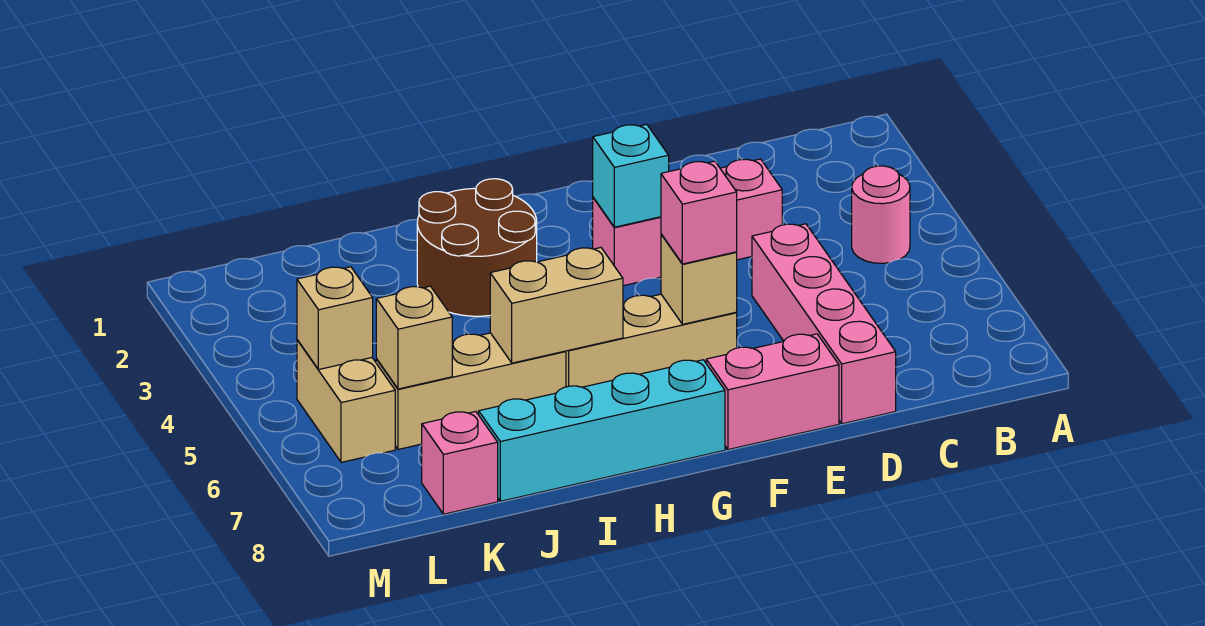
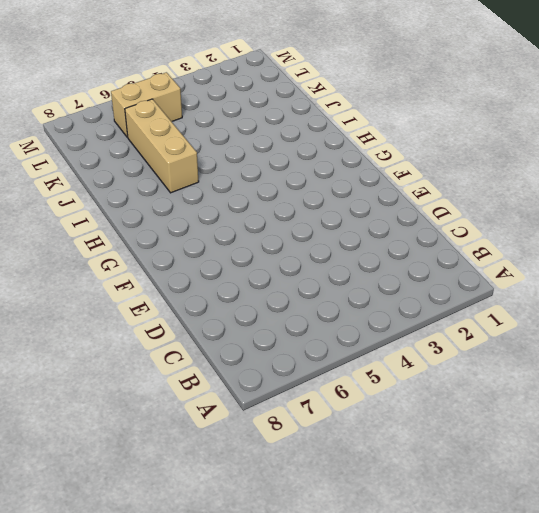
none -> pink round brick B4 level 1
none -> pink brick D3:F3 level 1
none -> pink brick D5:D8 level 1

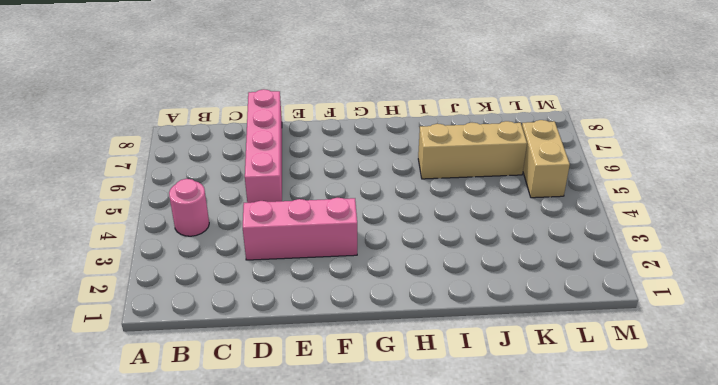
none -> pink brick E8:F8 level 1
none -> tan brick F6:H6 level 1
none -> cyan brick G8:J8 level 1

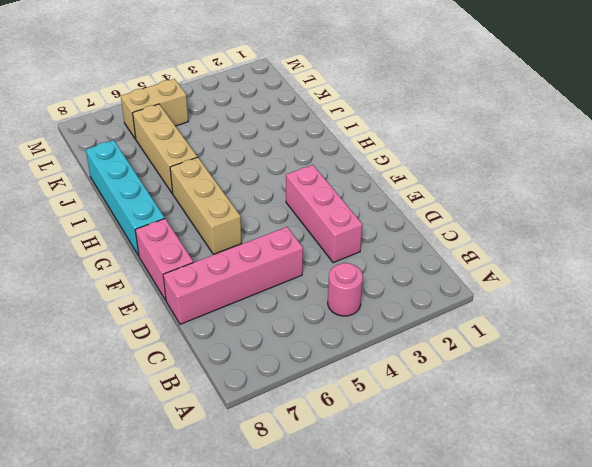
none -> brown round brick H2:I3 level 1
none -> pink brick K8 level 1
none -> cyan brick F3 level 2

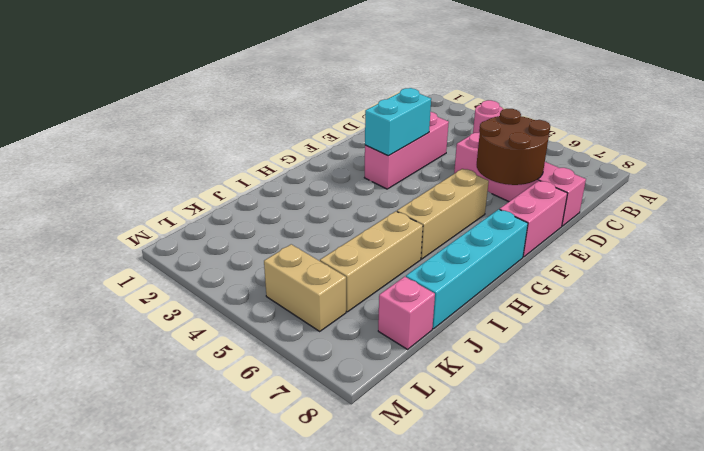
brown round brick D6:E7 level 2 -> brown round brick H2:I3 level 1
cyan brick E3:F3 level 2 -> cyan brick F3 level 2
none -> tan brick F6 level 2
none -> tan brick H6:I6 level 2
none -> tan brick K6 level 2

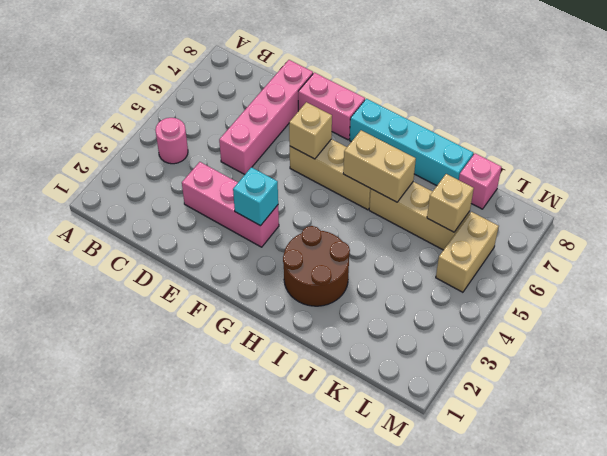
none -> tan brick L5 level 2
none -> pink brick F6 level 3

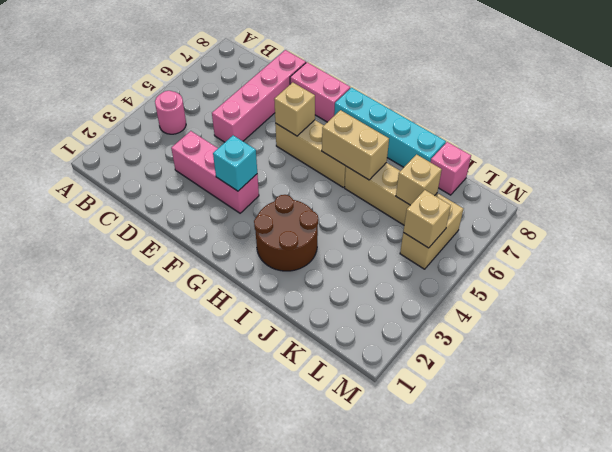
none -> pink brick F6 level 3

